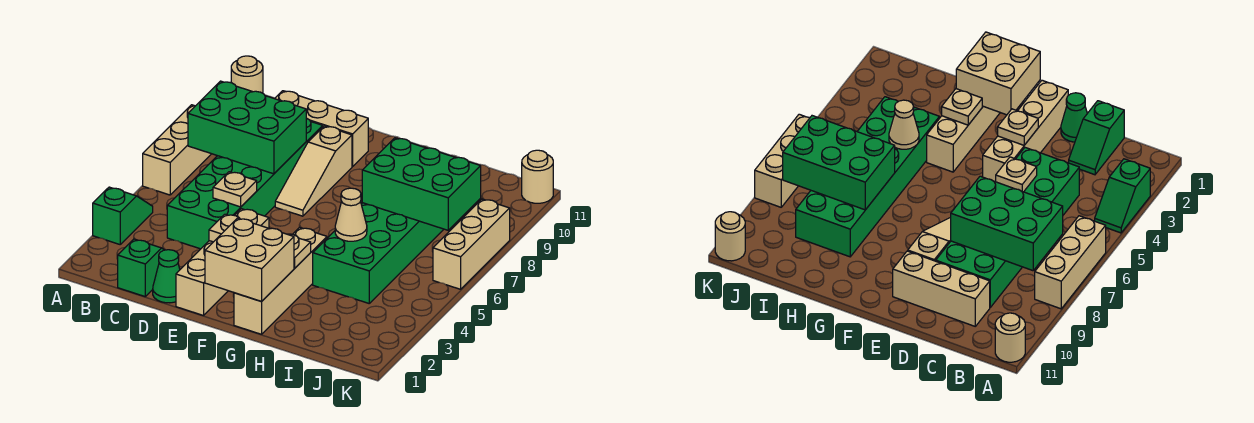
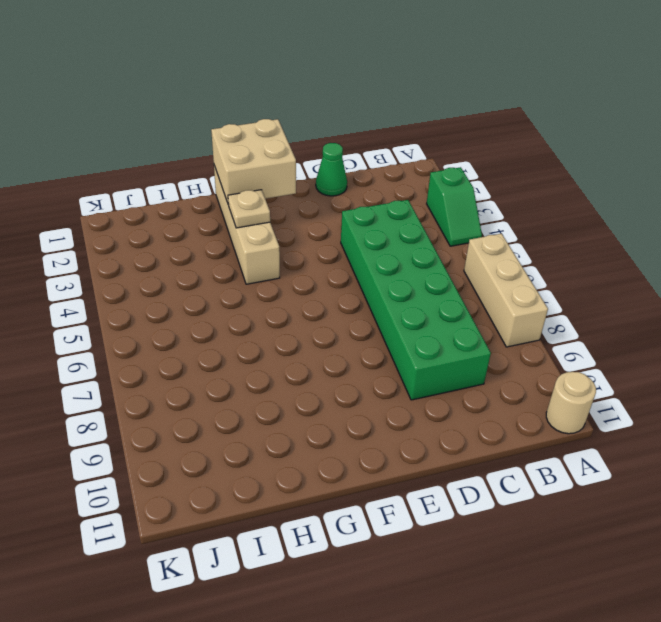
none -> green slope C1:C2 level 1 top 1
none -> tan brick C10:E10 level 1
none -> tan brick E1:E4 level 1

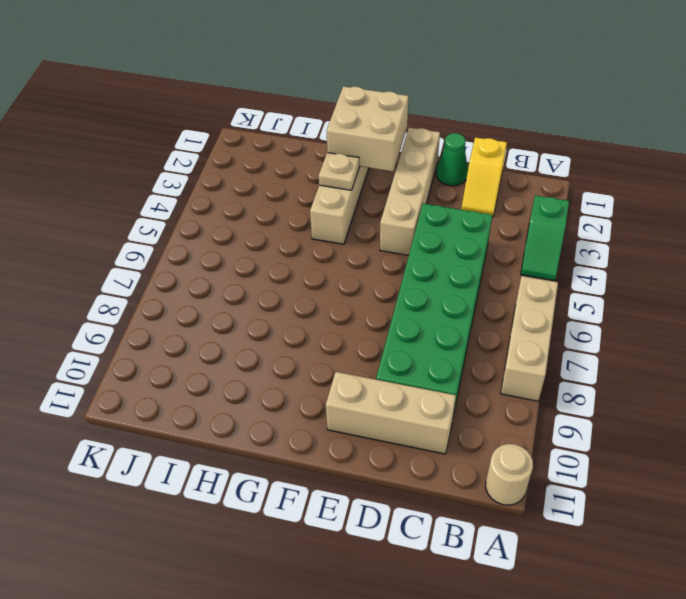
yellow slope C1:C2 level 1 top 1 -> green slope C1:C2 level 1 top 1
none -> tan slope E7:E9 level 1 top 9
none -> green brick H4:I9 level 1
none -> tan brick K6:K8 level 1

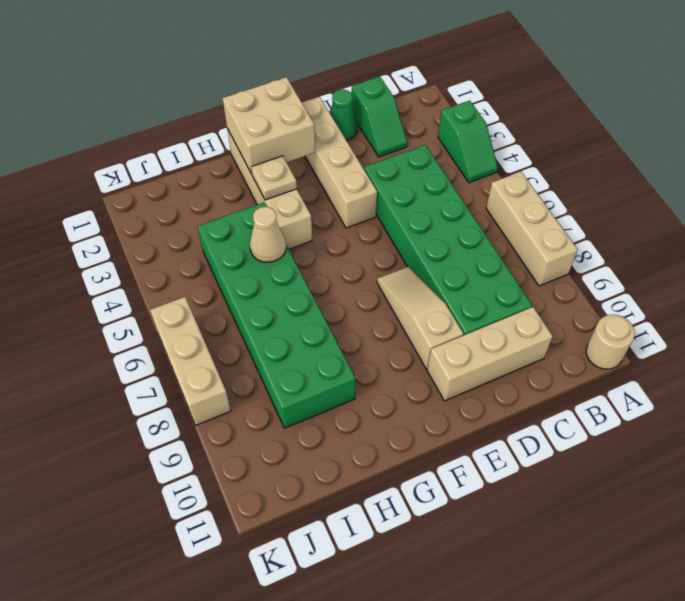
none -> tan round brick K11 level 1
none -> green brick B7:D8 level 2
none -> tan plate D5 level 2

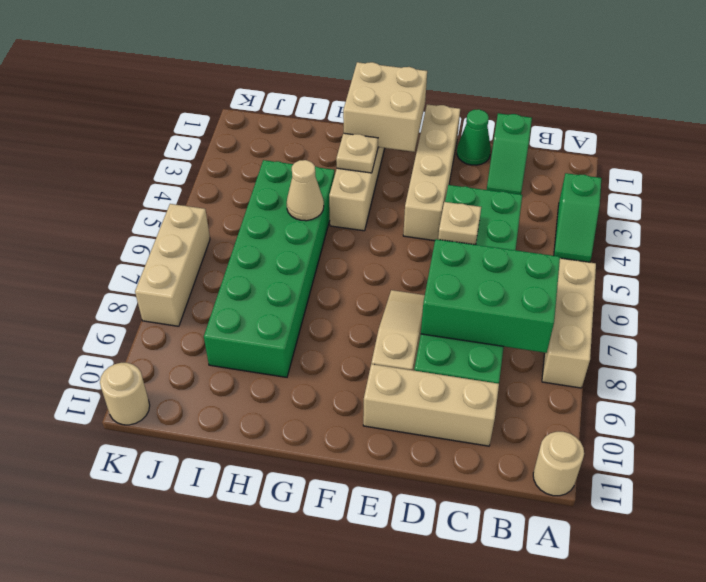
none -> tan plate E3 level 2
none -> green brick H7:J8 level 2

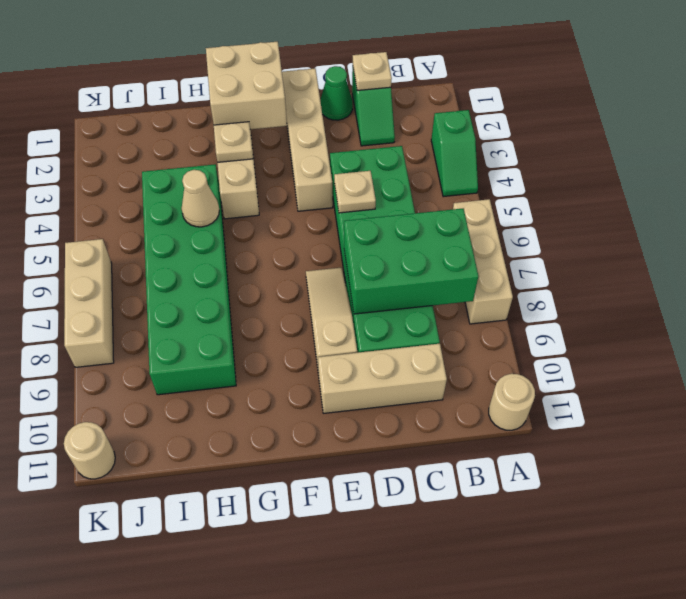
tan plate C1 level 2 -> tan plate E3 level 2
none -> green brick H7:J8 level 2

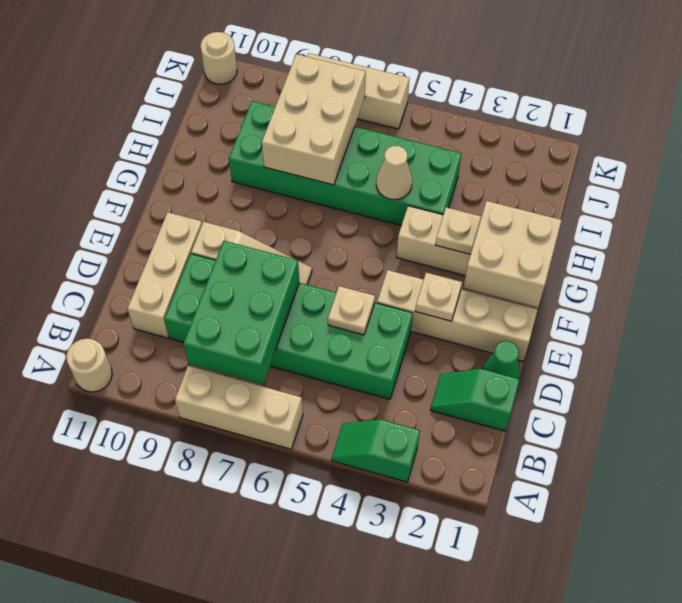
tan brick H7:J8 level 2 -> green brick H7:J8 level 2

